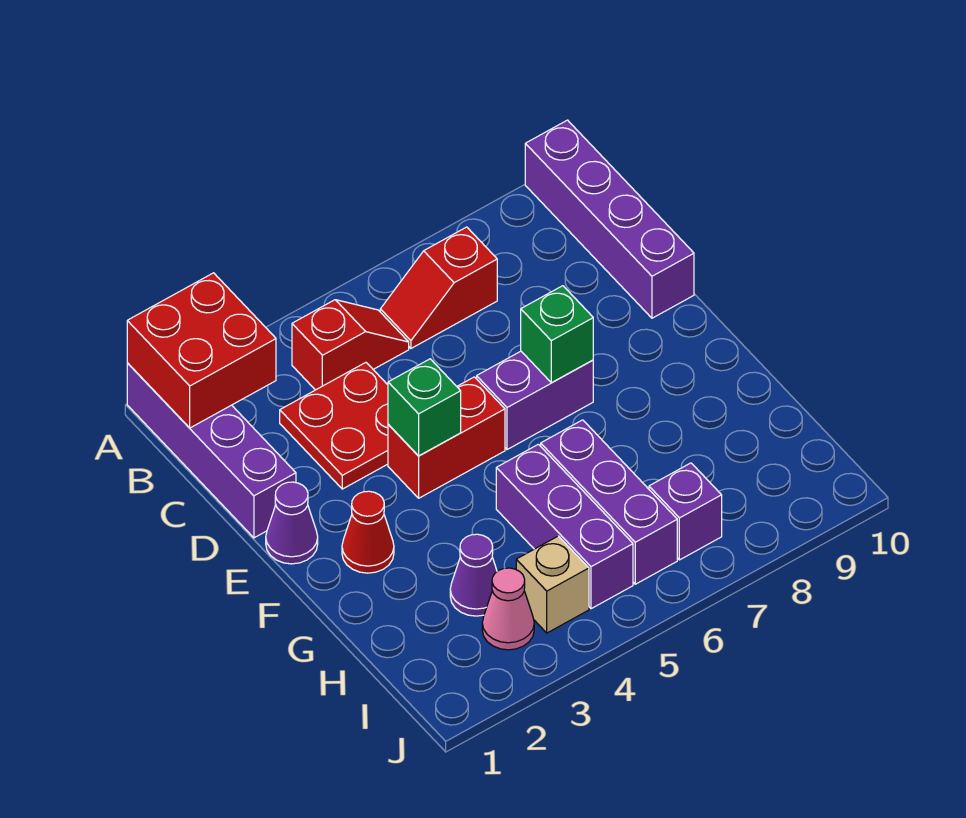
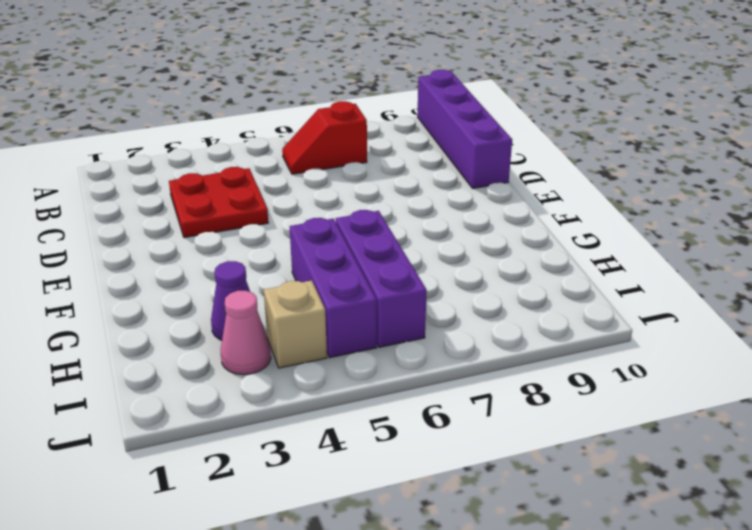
none -> purple brick A1:D1 level 1
none -> red slope B4:B5 level 1 top 4
none -> purple cone E1 level 1

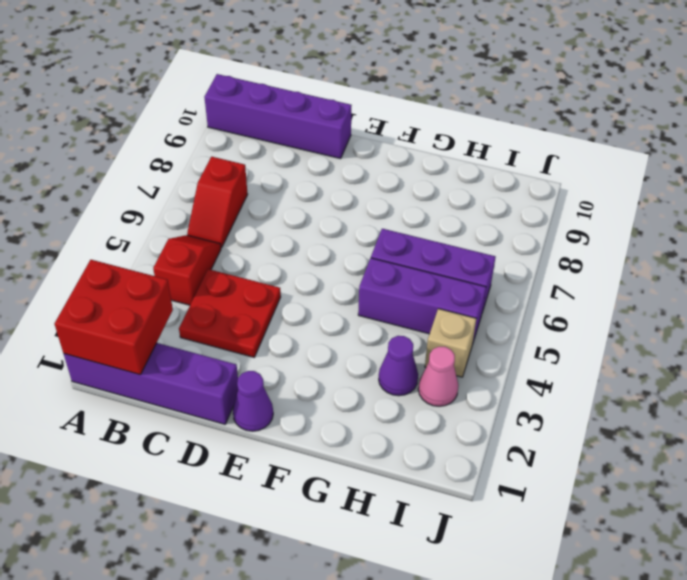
none -> red brick E4:E5 level 1
none -> purple brick E6:E7 level 1
none -> red cone F2 level 1

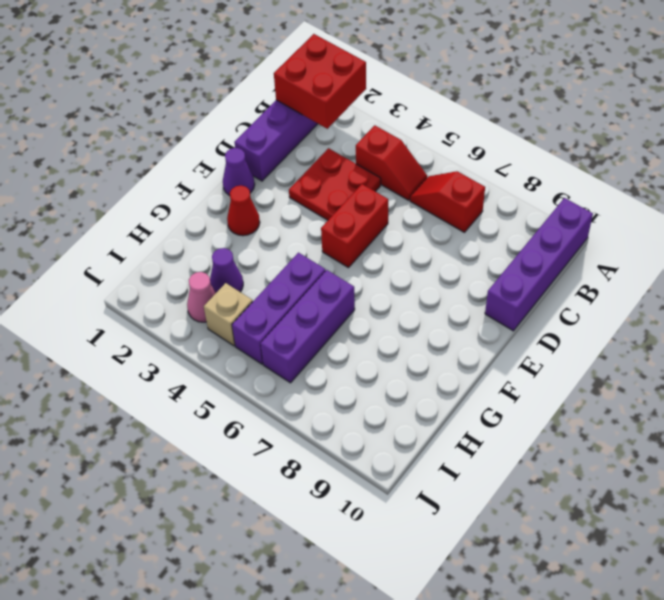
red brick D5:E5 level 1 -> red brick E4:E5 level 1
none -> purple brick E6:E7 level 1
none -> purple brick I7 level 1
none -> green brick E4 level 2

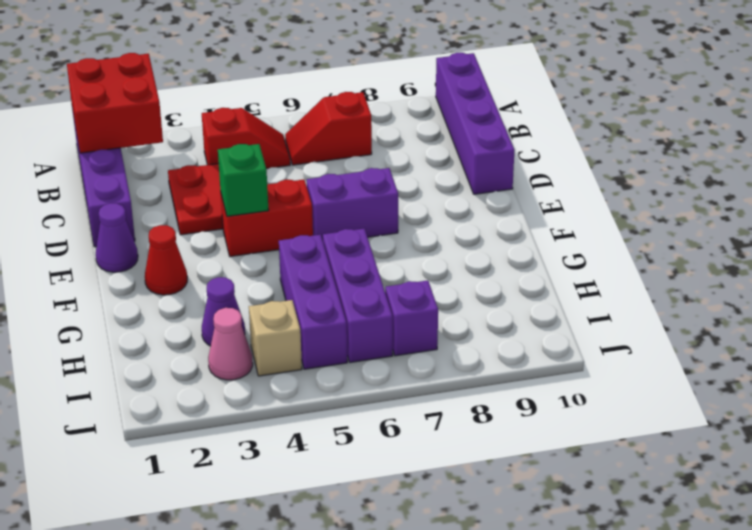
none -> green brick E7 level 2

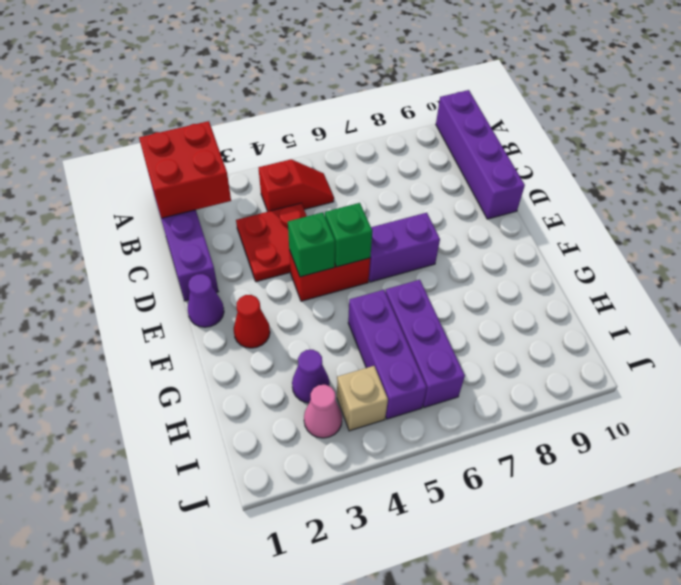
green brick E5 level 2 -> green brick E7 level 2
none -> red slope B6:B7 level 1 top 7
none -> purple brick I7 level 1

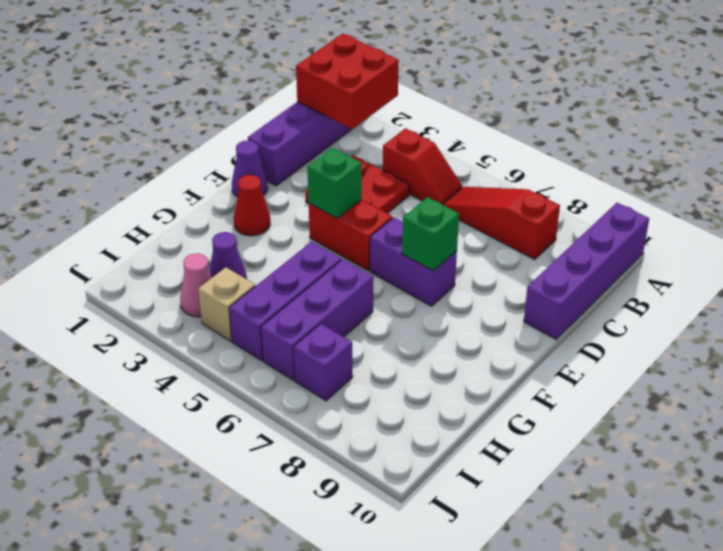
red slope B6:B8 level 1 top 8 -> red slope B6:B7 level 1 top 7

